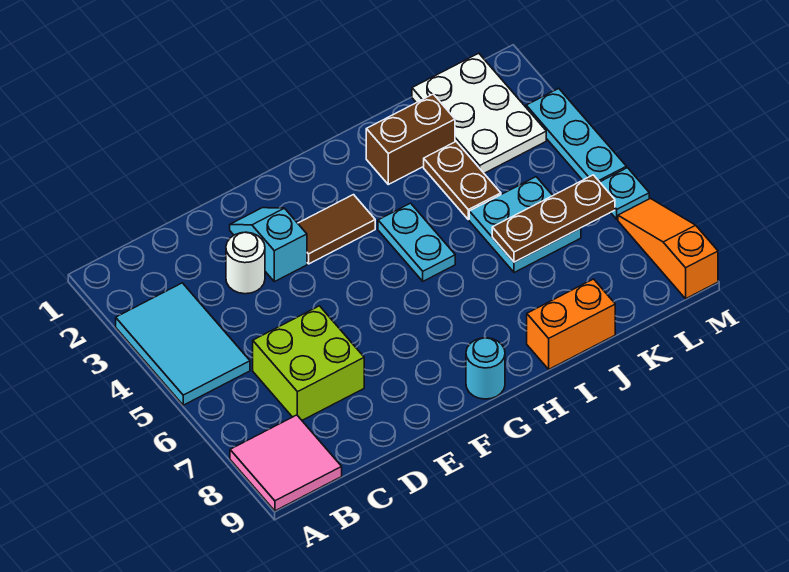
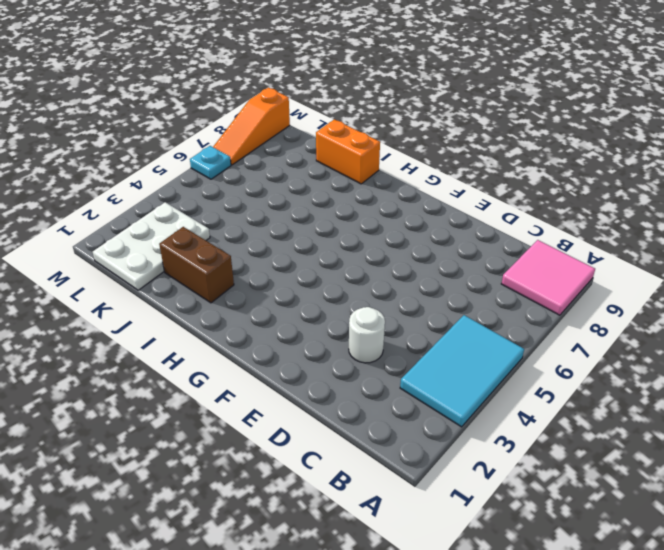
none -> lime brick C6:D7 level 1
none -> cyan slope E2:E3 level 1 top 3
none -> brown tile F3:G3 level 1

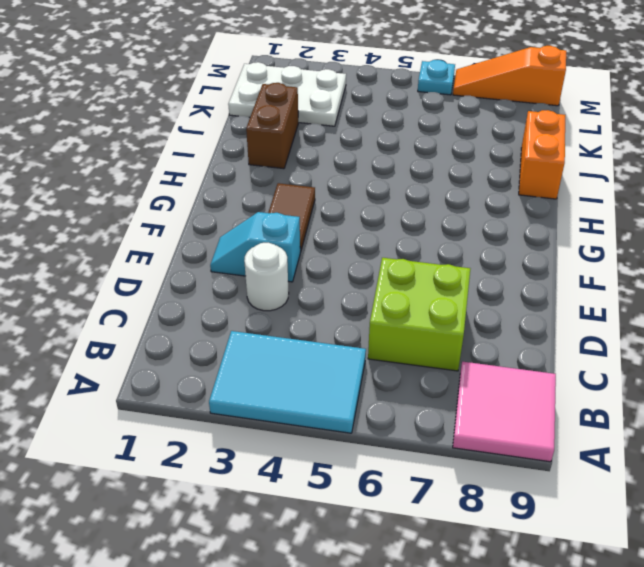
none -> cyan round brick G9 level 1
none -> cyan plate H4:H5 level 1
none -> brown plate J3:J4 level 1

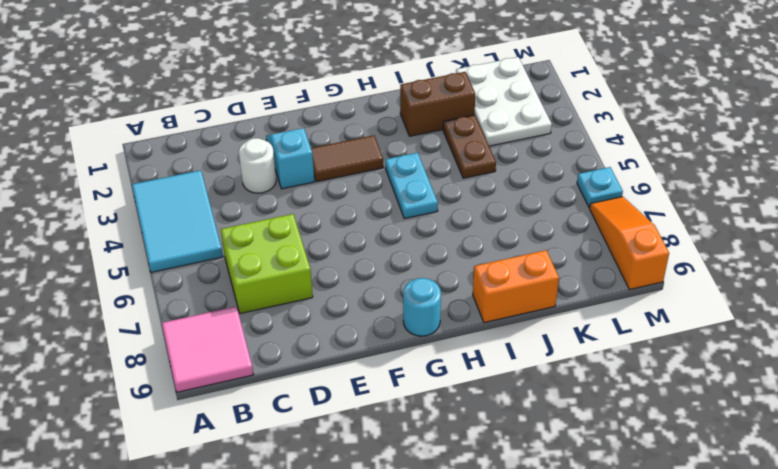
none -> cyan plate J5:K6 level 1
none -> cyan plate M3:M5 level 1
none -> brown plate J6:L6 level 2

